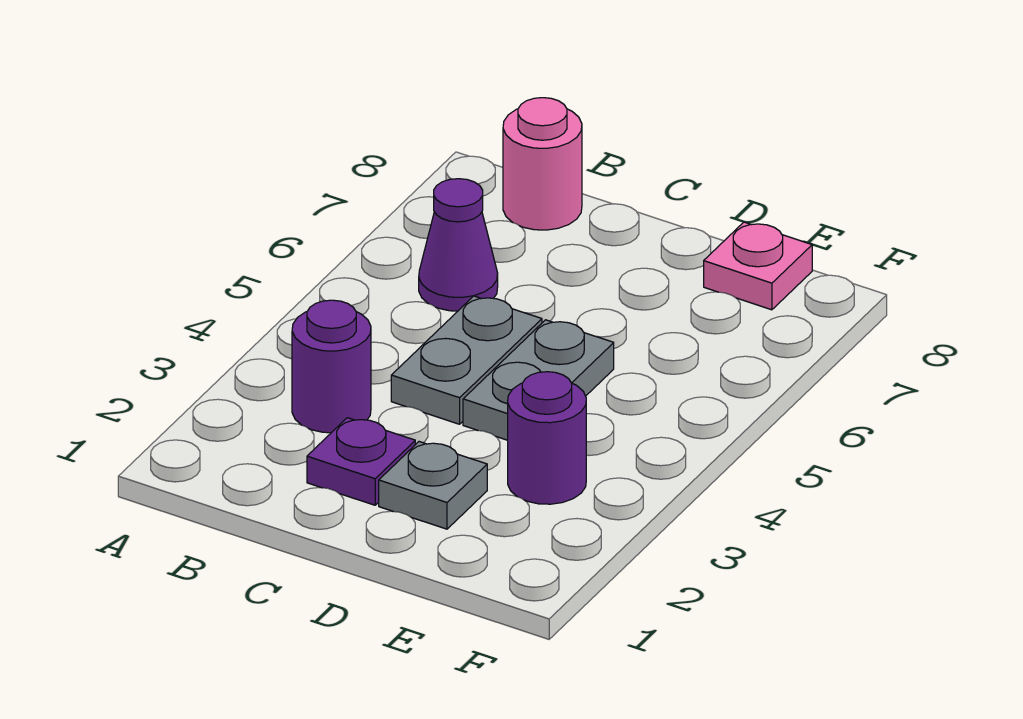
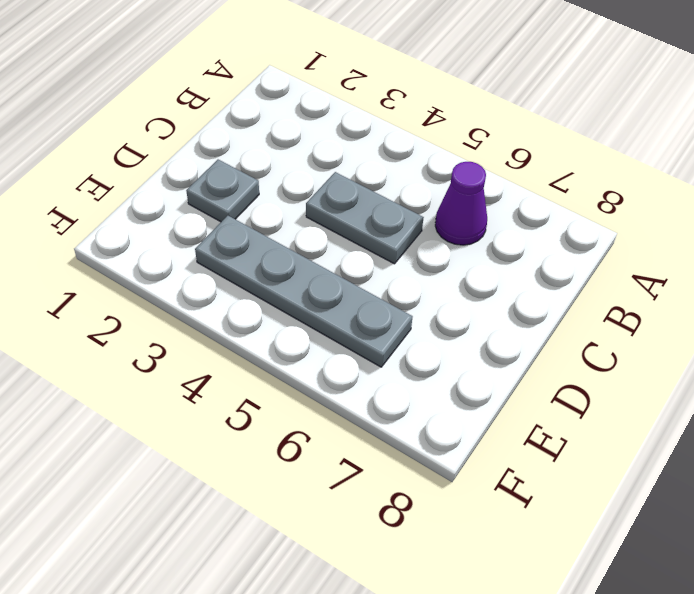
grey plate E3:E6 level 1 -> purple round brick E3 level 1
none -> purple round brick B3 level 1
none -> pink round brick B8 level 1

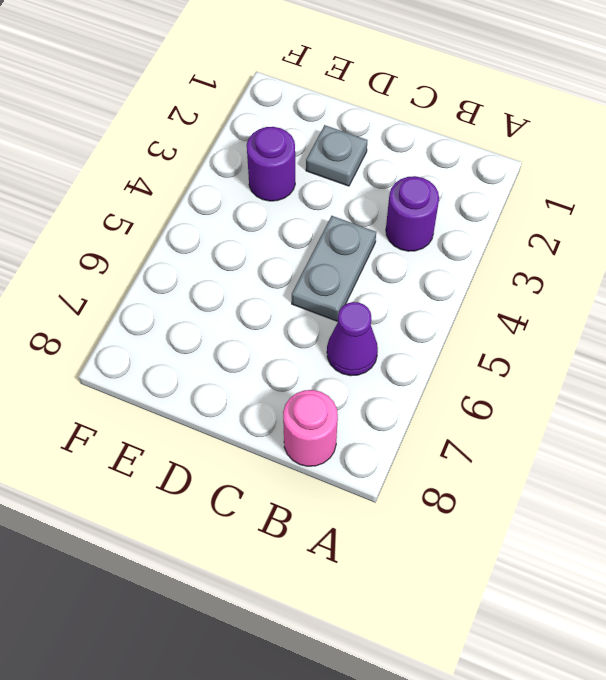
none -> purple plate C2 level 1
none -> grey plate D4:D5 level 1

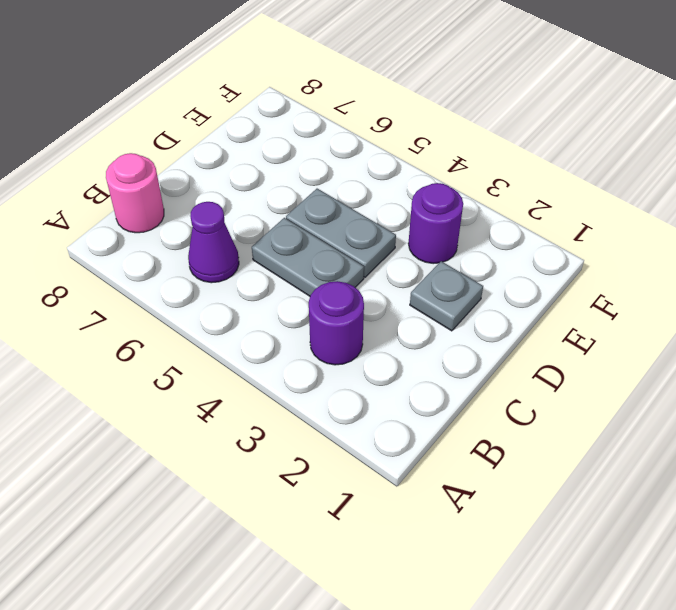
none -> purple plate C2 level 1
none -> pink plate E8 level 1

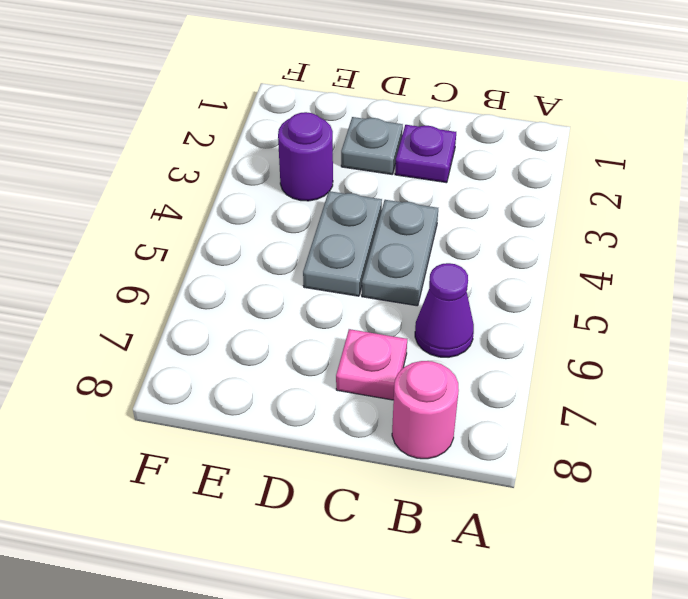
pink plate C7 level 1 -> pink plate E8 level 1
none -> purple round brick B3 level 1

